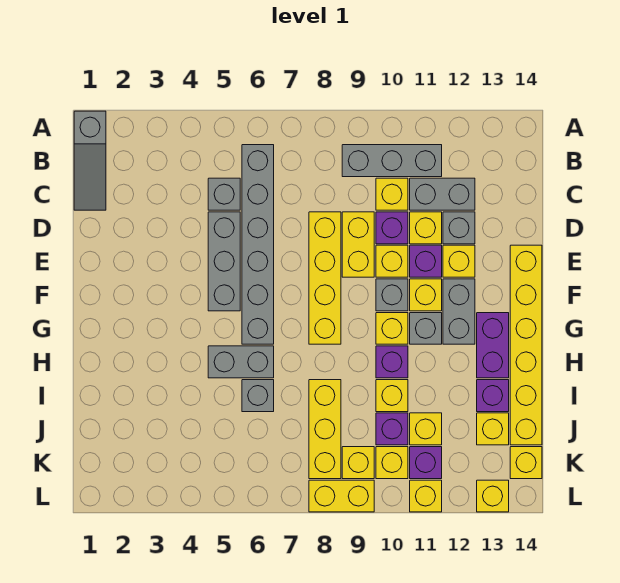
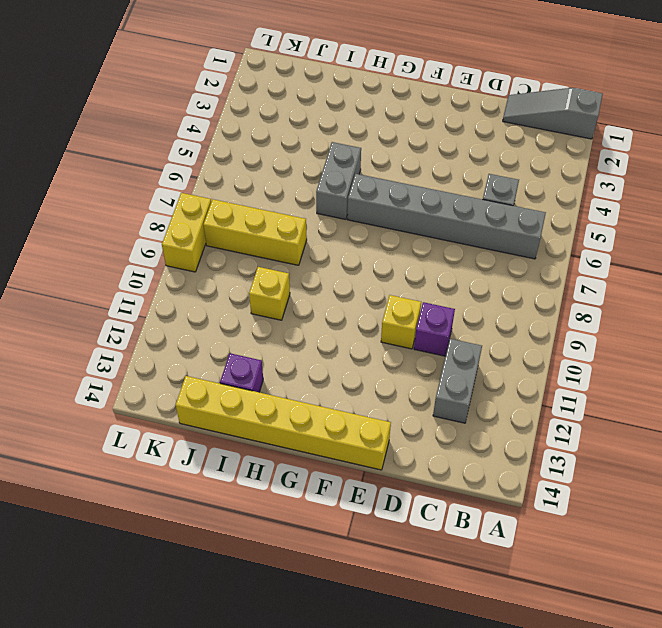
none -> grey brick B9:B11 level 1
none -> yellow brick C10 level 1
none -> grey brick D5:F5 level 1
none -> yellow brick D8:G8 level 1

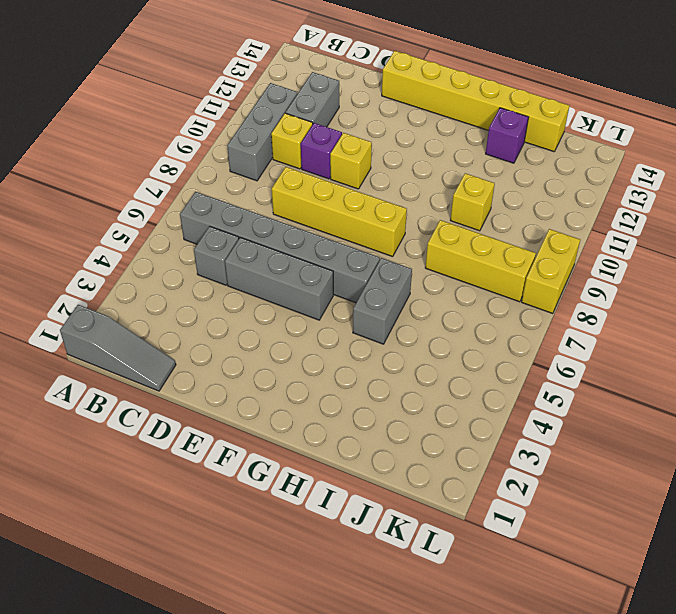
none -> yellow brick D9:E9 level 1
none -> yellow brick D11 level 1
none -> grey brick D12 level 1
none -> purple brick E11 level 1

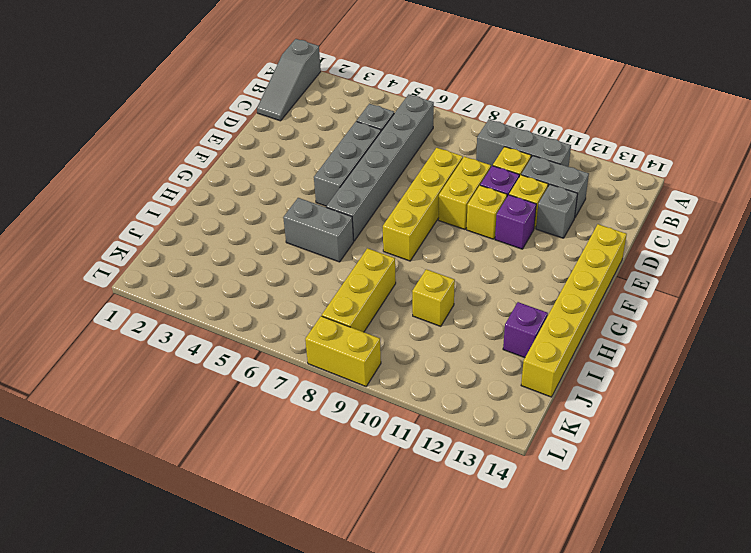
none -> yellow brick E12 level 1
none -> grey brick F10 level 1
none -> yellow brick F11 level 1
none -> grey brick F12:G12 level 1

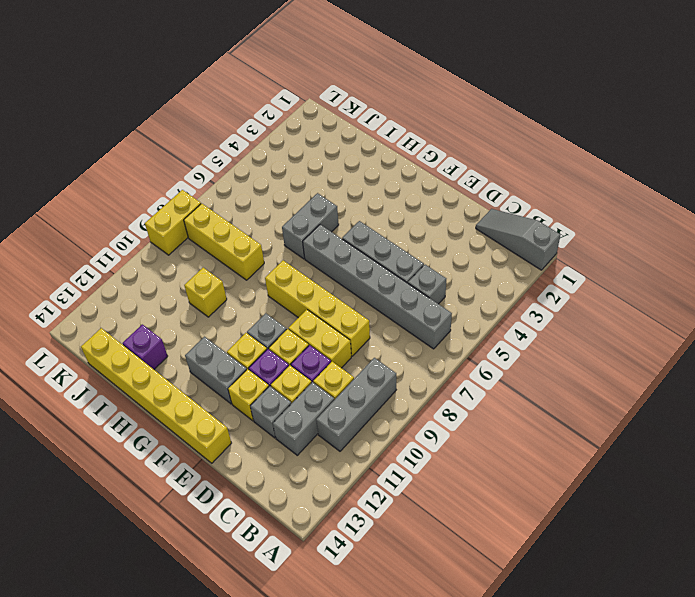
none -> yellow brick G10 level 1
none -> grey brick G11 level 1
none -> purple brick G13:H13 level 1
none -> purple brick H10 level 1

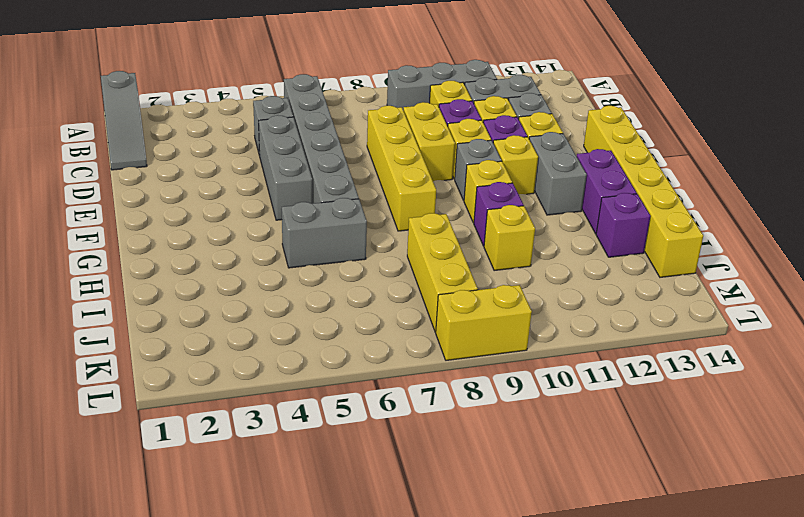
none -> grey brick G11 level 1
none -> grey brick I6 level 1
none -> purple brick J10 level 1
none -> yellow brick J11 level 1

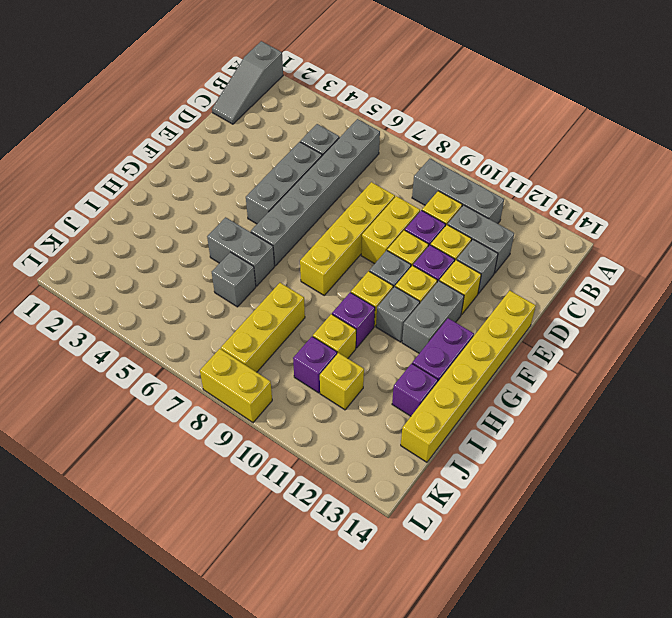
none -> yellow brick J13 level 1
none -> yellow brick K9 level 1
none -> yellow brick K10 level 1
none -> purple brick K11 level 1

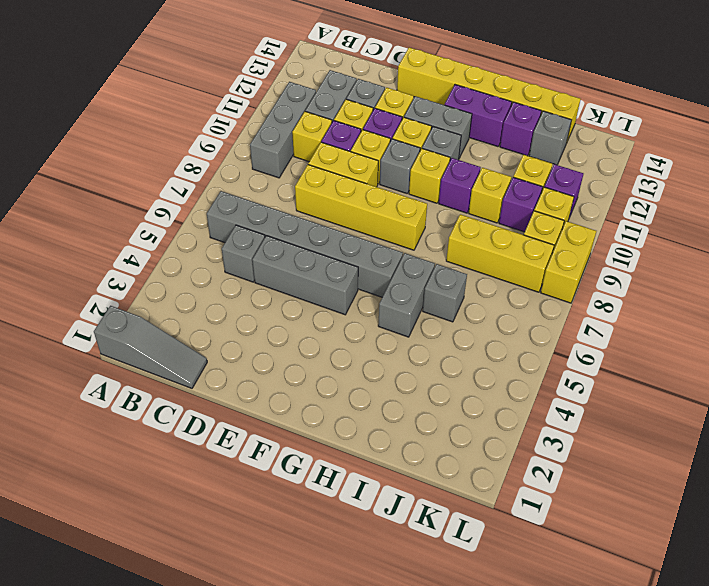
grey brick J13 level 1 -> yellow brick J13 level 1
none -> yellow brick K14 level 1
none -> yellow brick L11 level 1
none -> yellow brick L13 level 1

